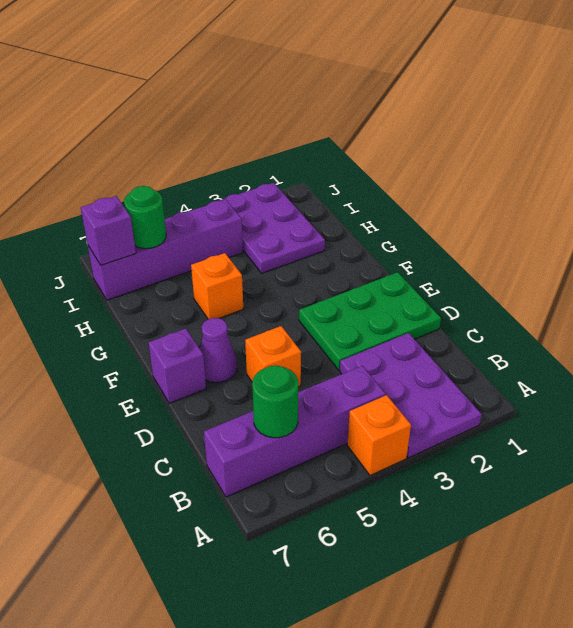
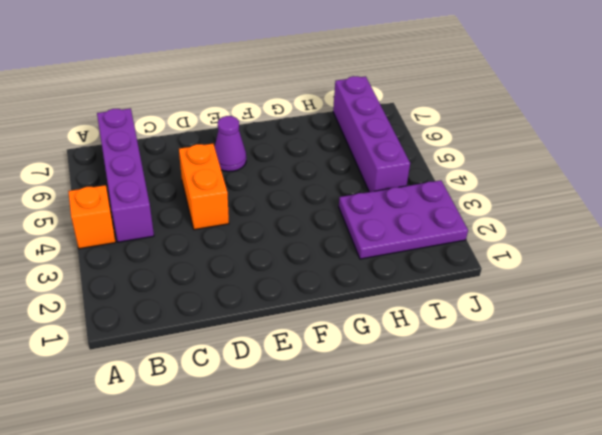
orange brick D4:D5 level 1 -> orange brick D5 level 1
none -> purple plate A2:C3 level 1
none -> green plate D1:E3 level 1
none -> purple brick E7 level 1

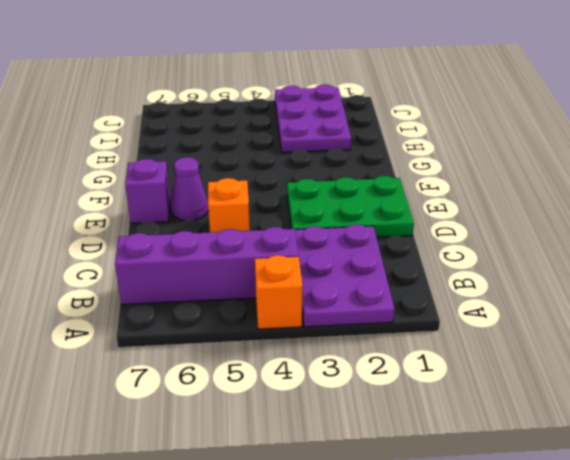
none -> orange brick G5 level 1
none -> purple brick I4:I7 level 1
none -> green round brick B6 level 2

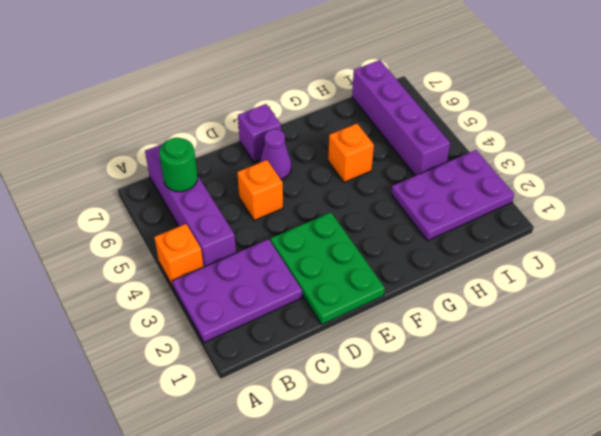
none -> green round brick I6 level 2
none -> purple brick I7 level 2

